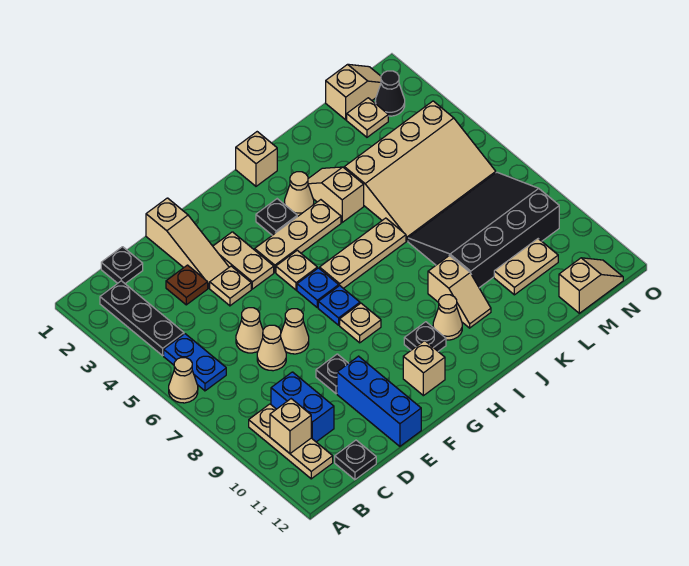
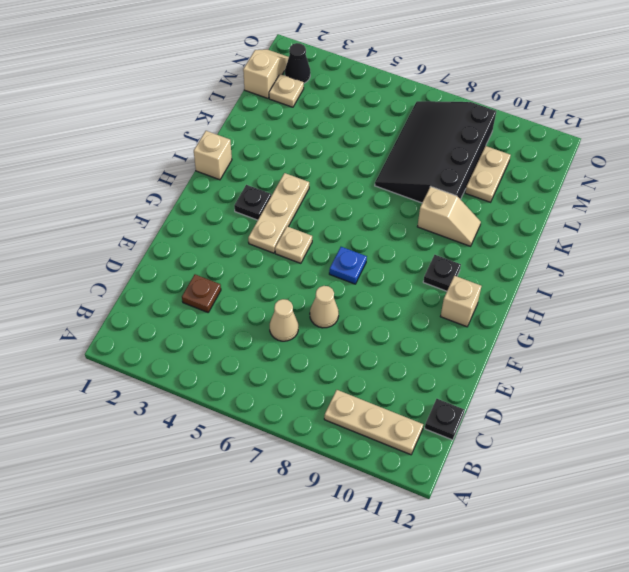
none -> tan cone A6 level 1
none -> black plate B2:B4 level 1
none -> blue plate B5:B6 level 1
none -> black plate C1 level 1

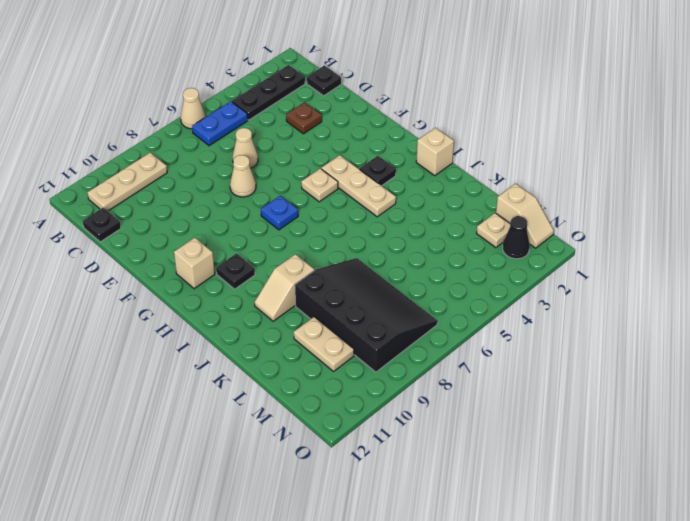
none -> blue brick C9:C10 level 1
none -> tan cone D7 level 1
none -> tan slope E1:E3 level 1 top 1
none -> tan plate E4 level 1

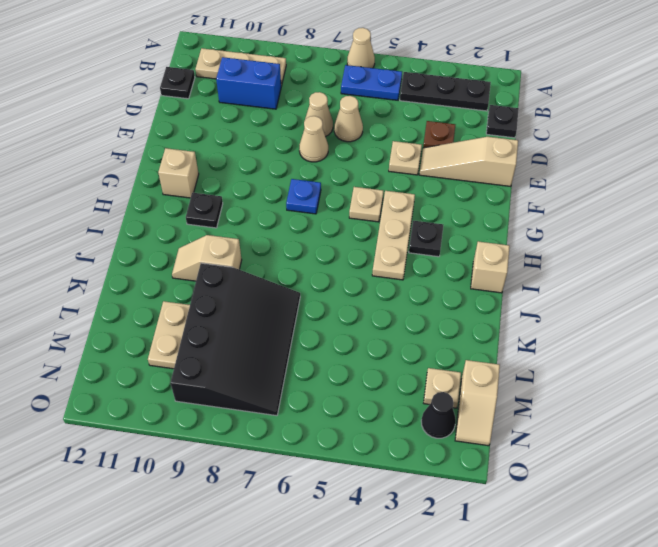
none -> black plate E9 level 1
none -> blue brick E10:E12 level 1
none -> tan plate F3:F4 level 1
none -> blue plate G6 level 1

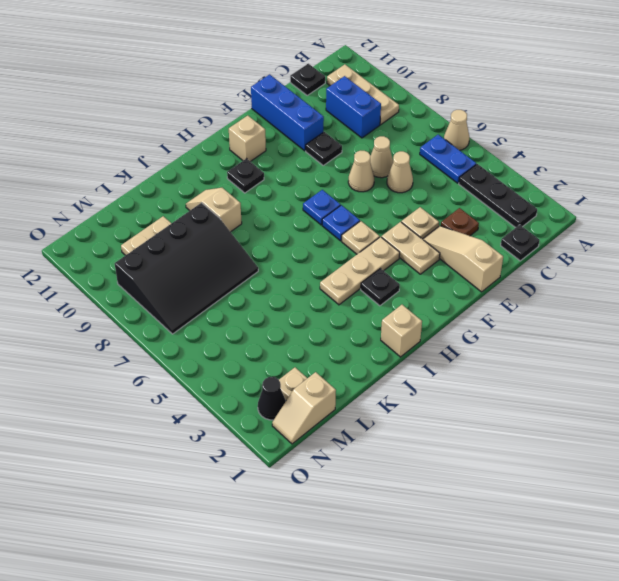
none -> tan plate G8 level 1
none -> tan plate H6:J6 level 1
none -> tan cone I3 level 1
none -> tan cone I10 level 1

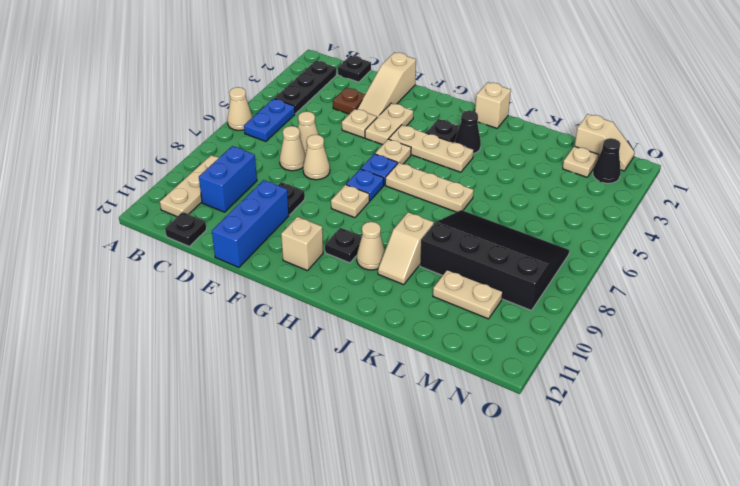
black cone I3 level 1 -> tan cone I3 level 1
none -> tan slope J3:J4 level 1 top 4
none -> tan slope K4:N6 level 1 top 4
none -> tan slope M12:N12 level 1 top M
none -> tan brick B10 level 2

